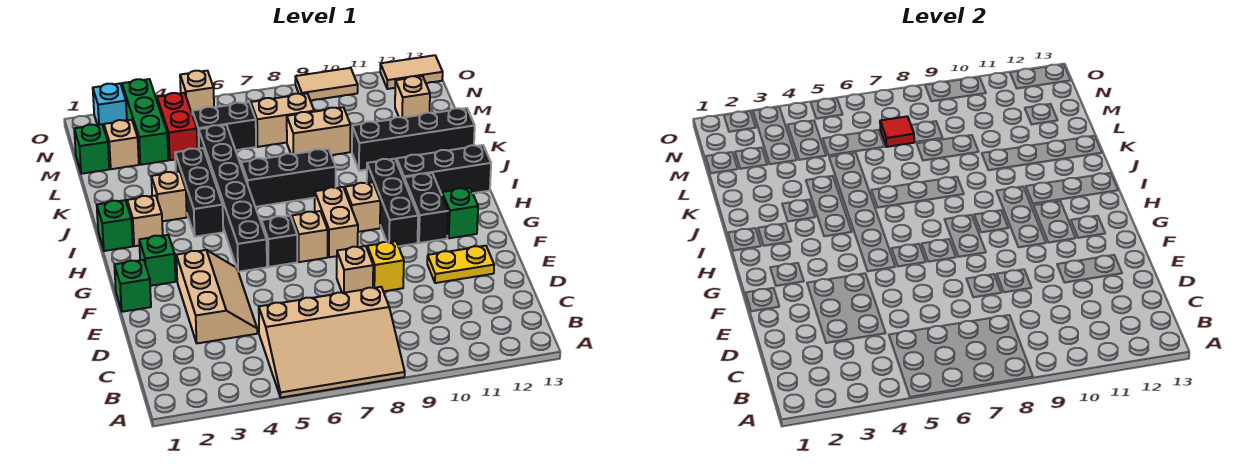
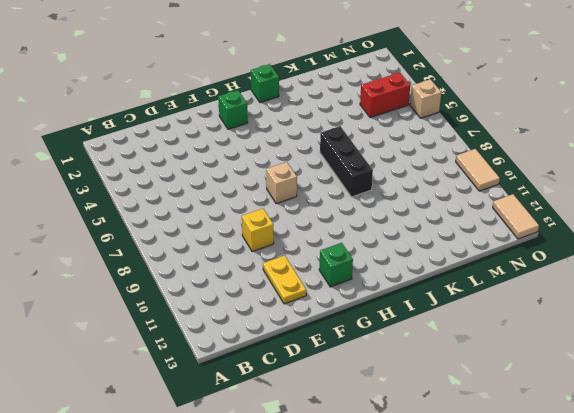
none -> tan slope A5:C8 level 1 top C
none -> tan slope D3:F4 level 1 top 3
none -> tan brick E8 level 1
none -> green brick F1 level 1

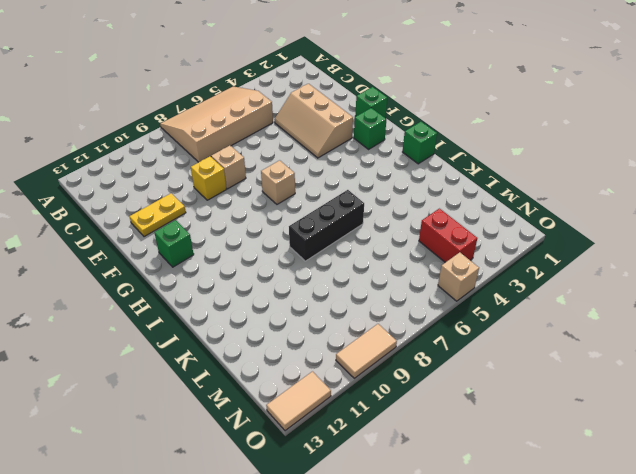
none -> black brick G5:L5 level 1
none -> black brick G6 level 1
none -> tan brick G8:H8 level 1
none -> black brick G10:I10 level 1

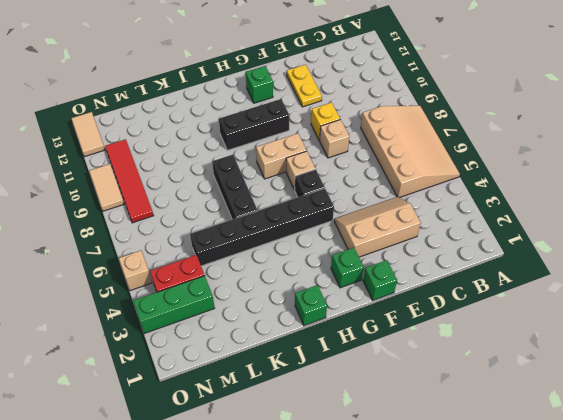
red tile N8:N11 level 1 -> none
none -> black brick G11:H11 level 1
none -> tan brick H9 level 1
none -> tan brick I2 level 1
none -> black brick I4:K4 level 1

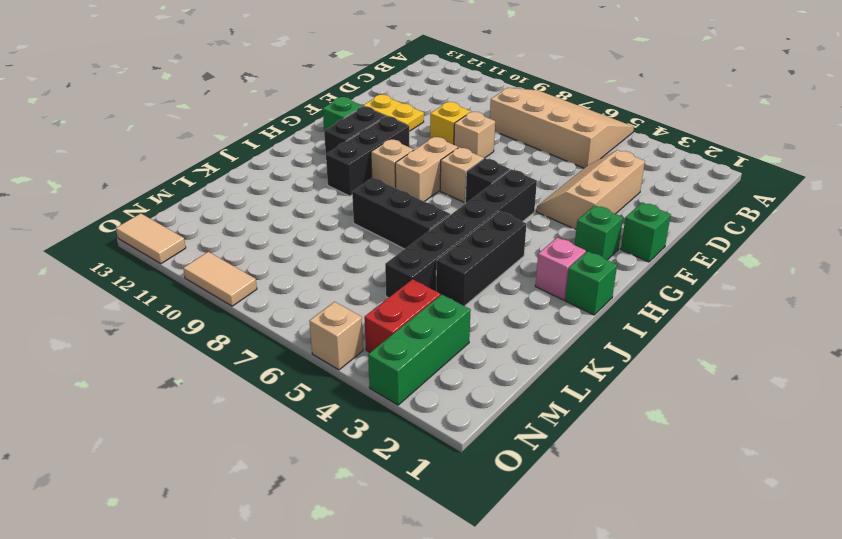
pink brick I2 level 1 -> tan brick I2 level 1
none -> black brick I11:I13 level 1
none -> tan brick J3 level 1
none -> black brick K10:K13 level 1
none -> tan brick L8:L9 level 1

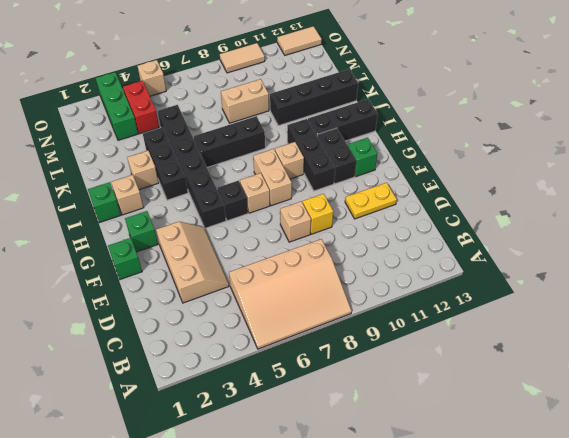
none -> green brick M1 level 1
none -> tan brick M2 level 1
none -> black brick M5:M6 level 1
none -> tan brick M7:M8 level 1

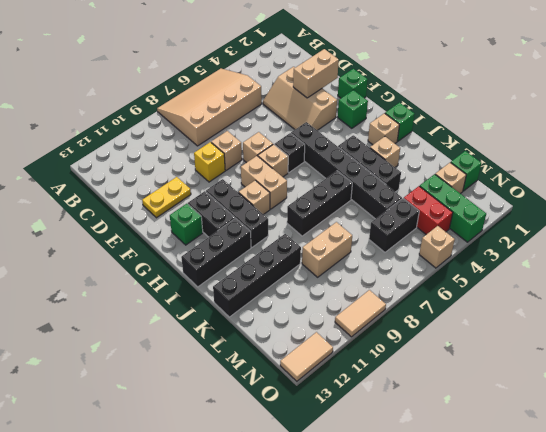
tan brick E2:E3 level 2 -> tan brick M7:M8 level 1
tan brick F7 level 1 -> tan brick M12 level 1
none -> cyan brick O2 level 1
none -> red tile M7 level 2

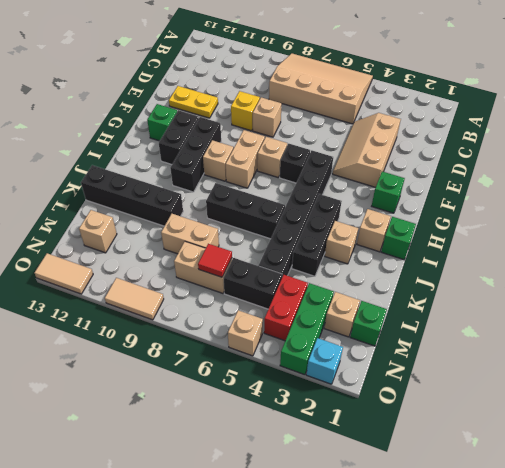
none -> green brick F1 level 1
none -> black brick I11:I13 level 1

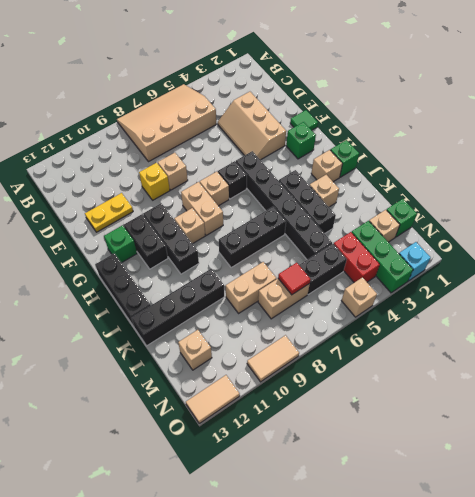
green tile F1 level 1 -> green brick F1 level 1
black brick H13:J13 level 1 -> black brick I11:I13 level 1

